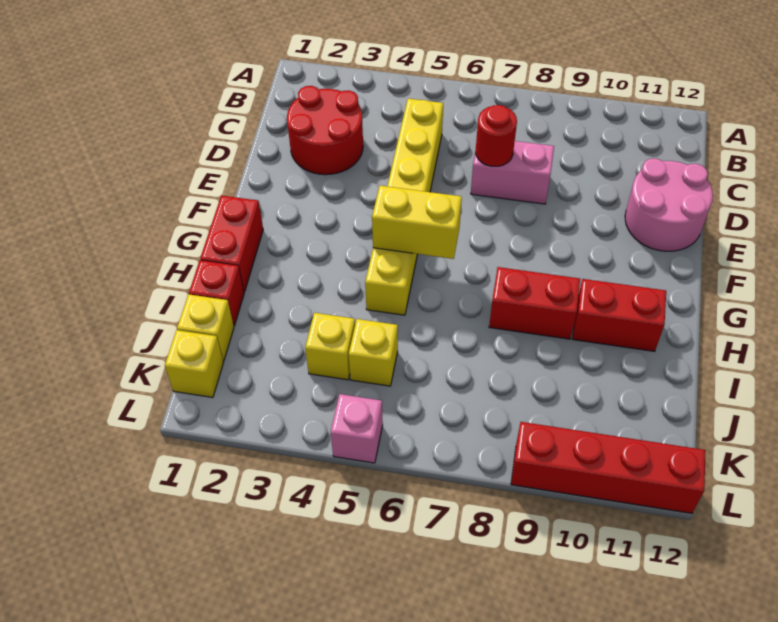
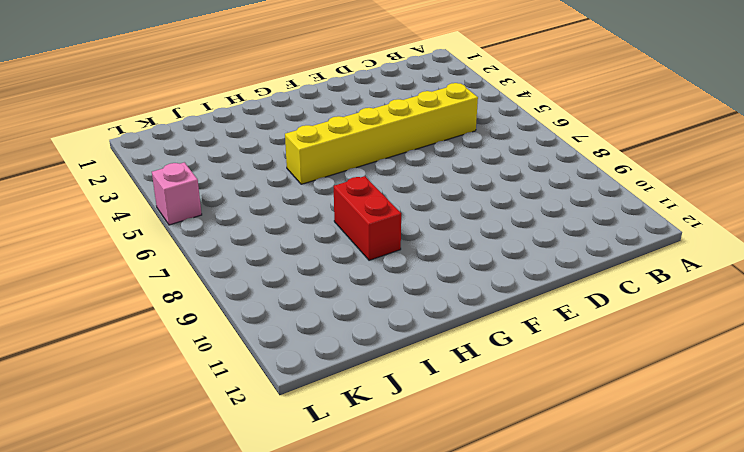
none -> red round brick C2:D3 level 1
none -> pink brick D7:D8 level 1
none -> pink round brick D11:E12 level 1

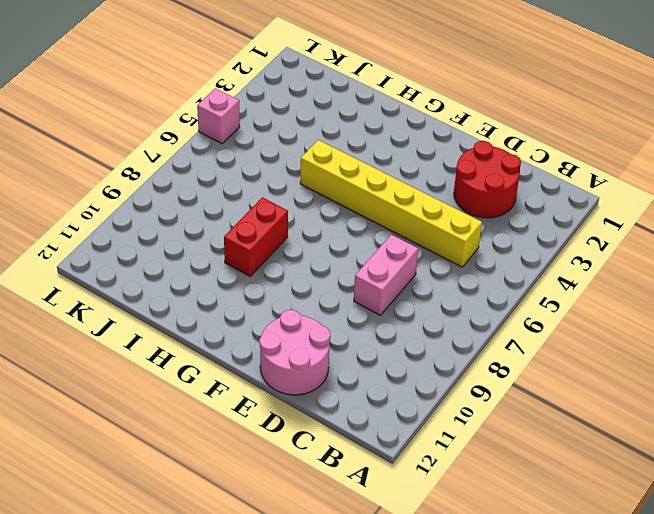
none -> red brick G1:H1 level 1
none -> red brick H10:H11 level 1
none -> red brick I1 level 1

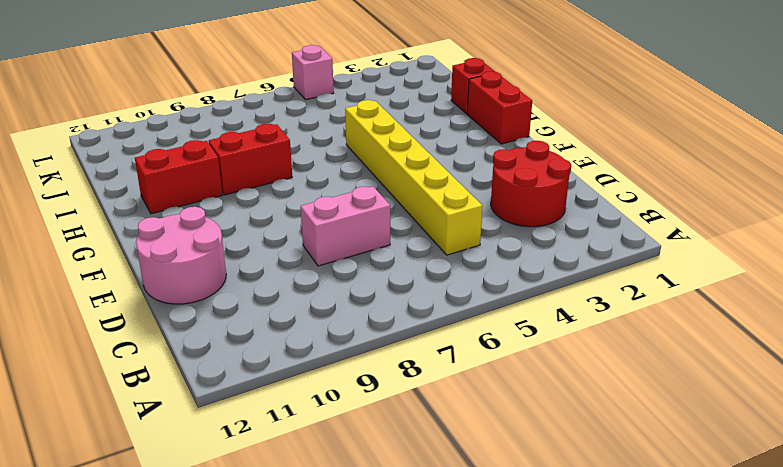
none -> yellow brick J1 level 1
none -> yellow brick J4 level 1
none -> yellow brick J5 level 1

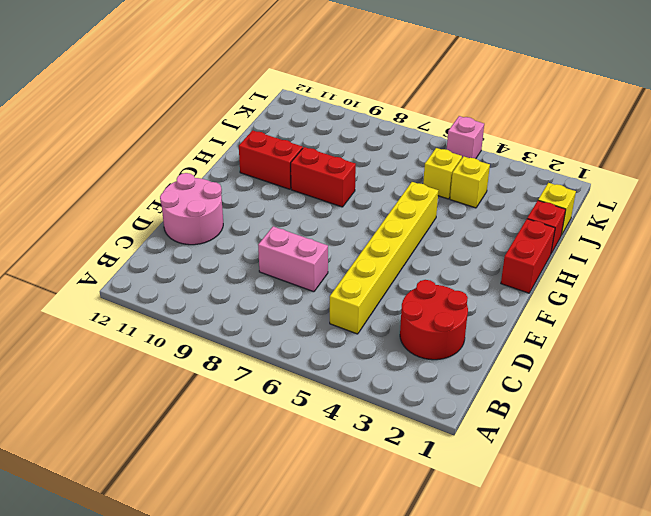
none -> yellow brick K1 level 1
none -> red brick L9:L12 level 1
none -> red round brick D7 level 2

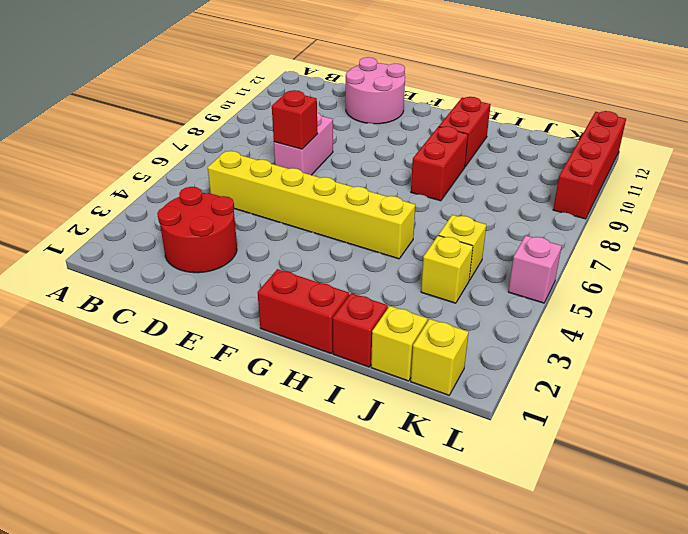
red brick D7 level 2 -> red round brick D7 level 2
none -> yellow brick G5:G6 level 2

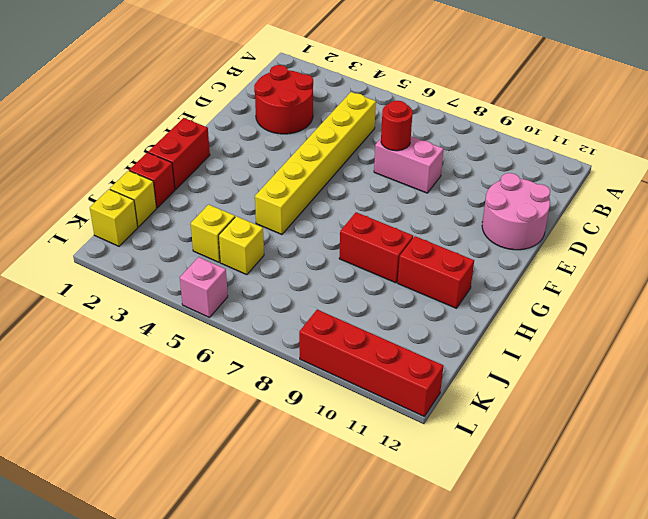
none -> yellow brick G5:G6 level 2

